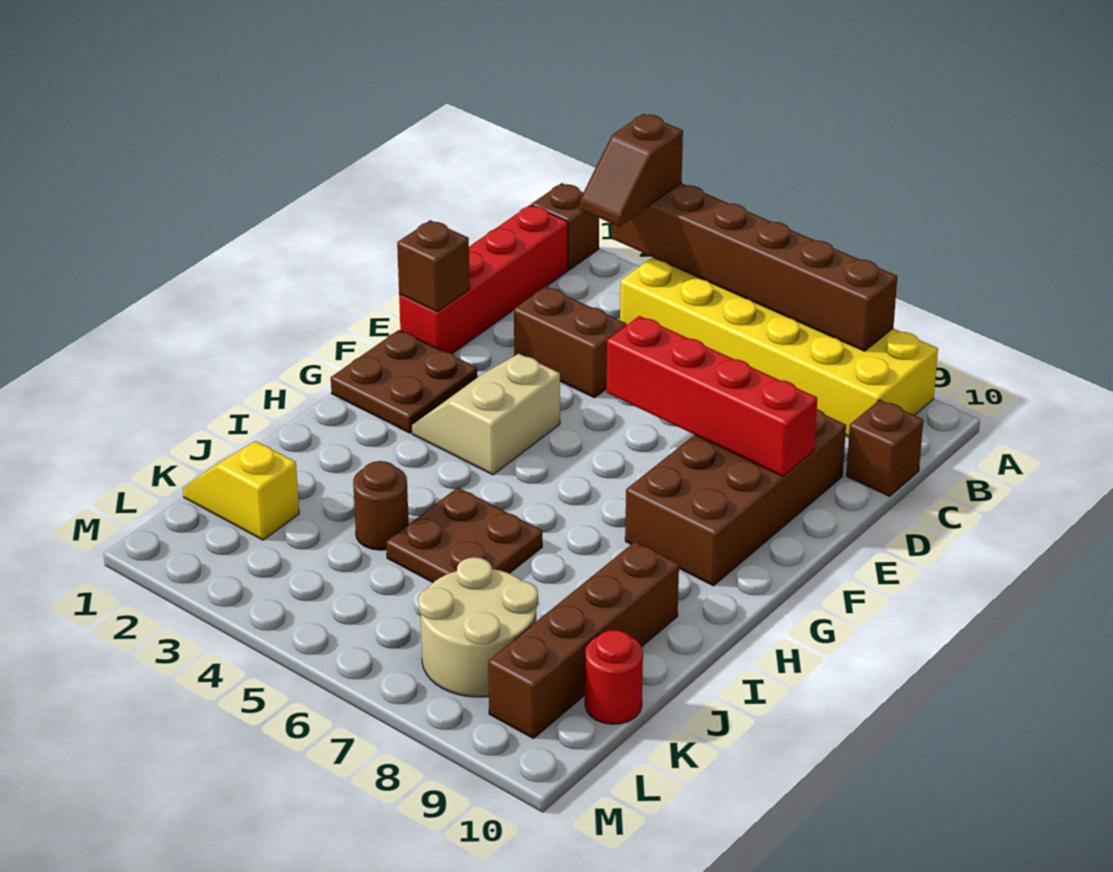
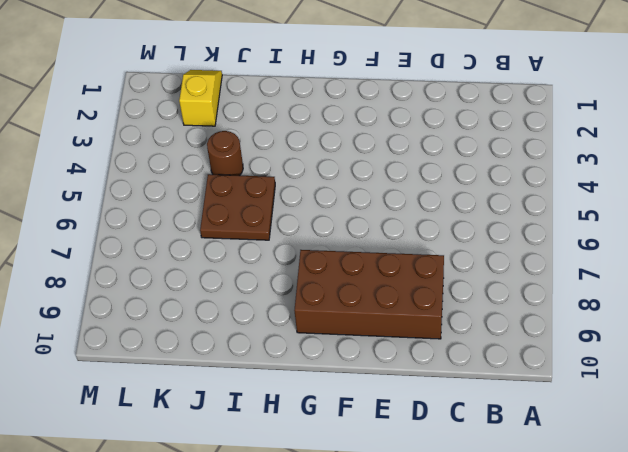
none -> brown brick A1 level 1
none -> yellow brick A4:B9 level 1
none -> red brick B1:E1 level 1

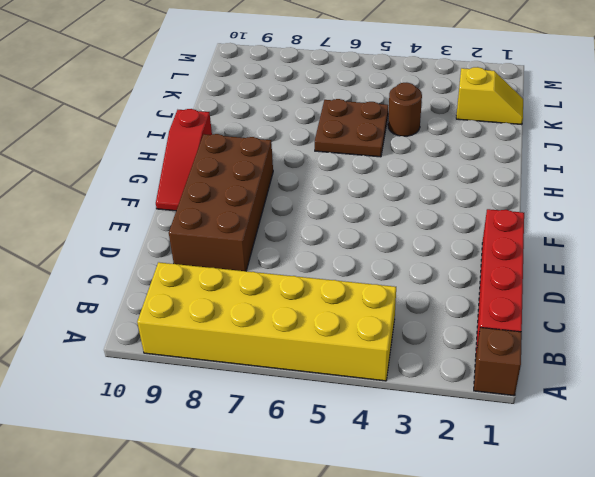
red slope F10:H10 level 1 top H -> none
none -> brown brick C10 level 1
none -> brown brick D3:D4 level 1
none -> brown plate F1:G2 level 1

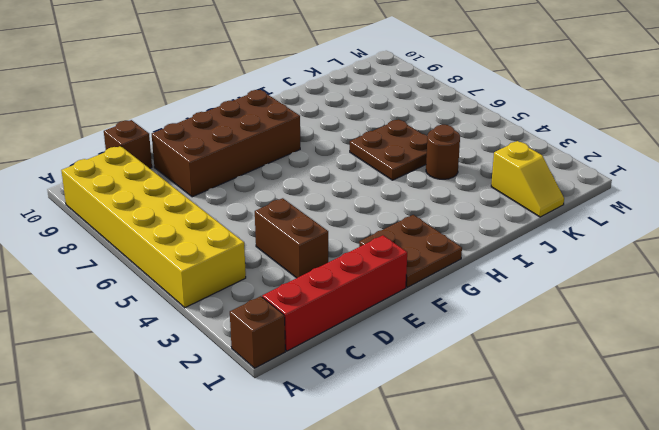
none -> tan slope F3:G4 level 1 top 4
none -> brown brick I9:L9 level 1
none -> tan round brick K7:L8 level 1

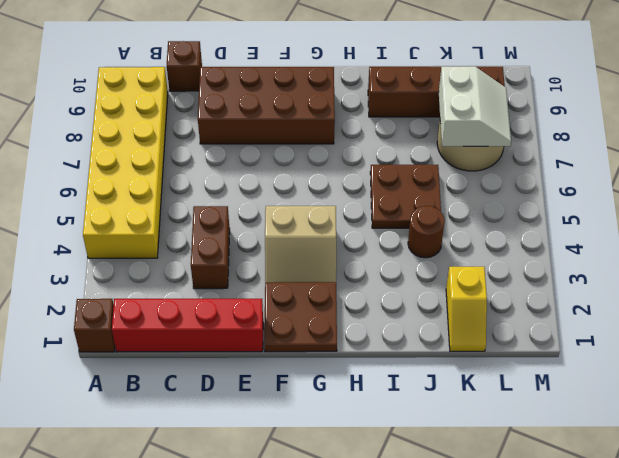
white slope K7:L8 level 2 top K -> none
none -> red round brick K10 level 1
none -> brown brick A3:A8 level 2
none -> brown brick E1 level 2

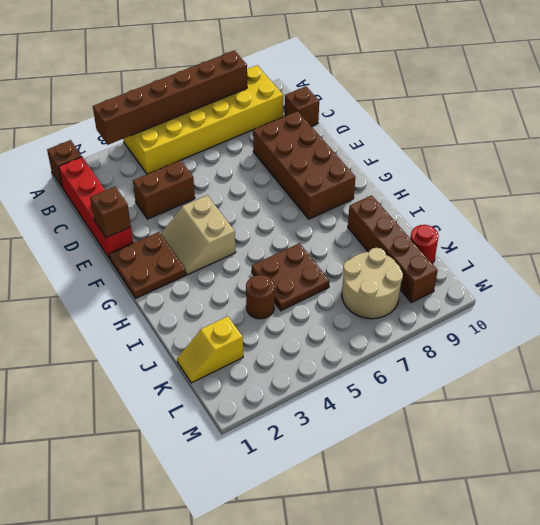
none -> red brick E6:E9 level 2
none -> brown slope A3:B3 level 3 top A

